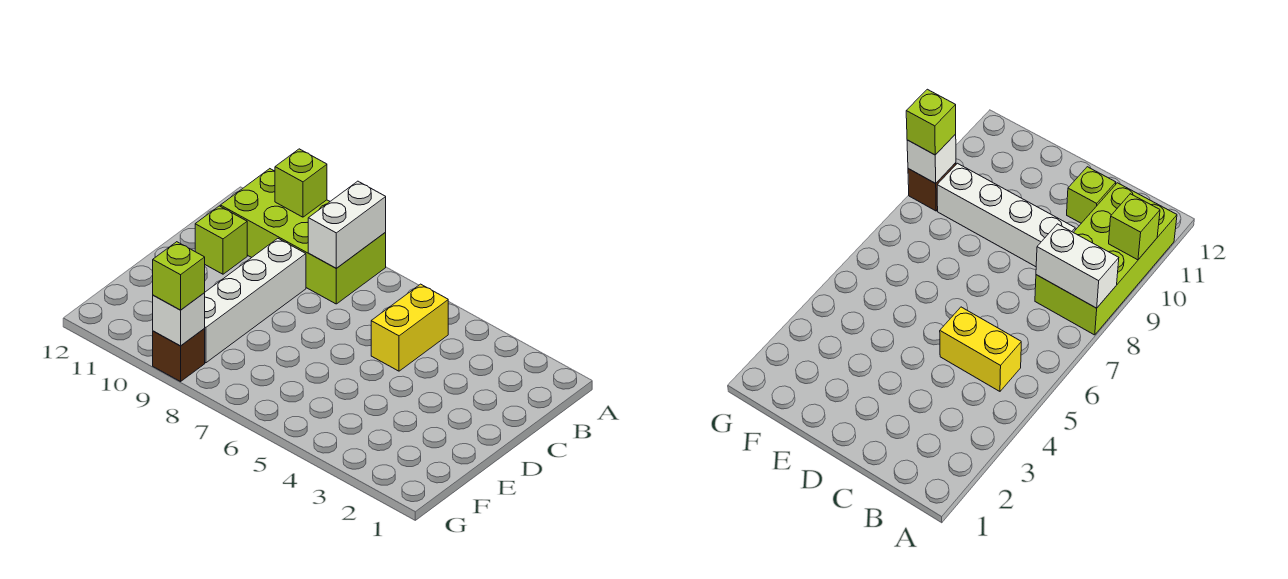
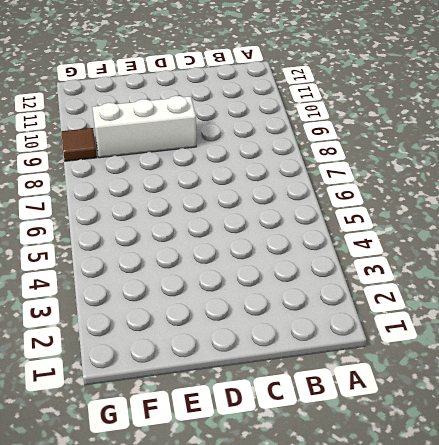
white brick D9:F9 level 1 -> white brick C9:F9 level 1
brown tile G9 level 1 -> brown brick G9 level 1
none -> lime brick A8:B11 level 1
none -> yellow brick B5:C5 level 1

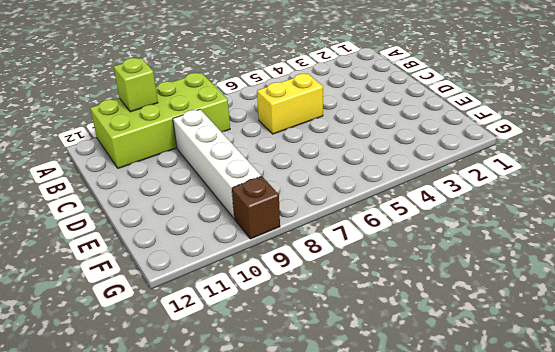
yellow brick C5:C6 level 1 -> yellow brick B5:C5 level 1
none -> lime brick C11 level 1
none -> white brick A8:B8 level 2

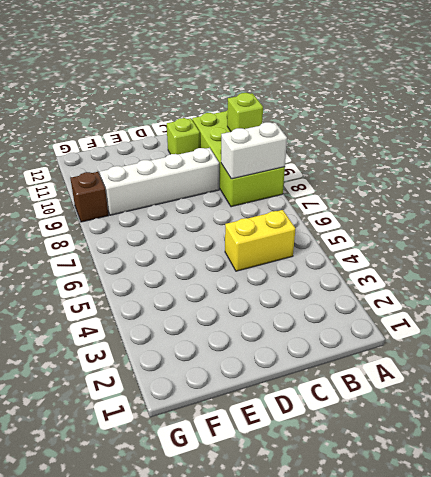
none -> white brick G9 level 2
none -> lime brick G9 level 3

